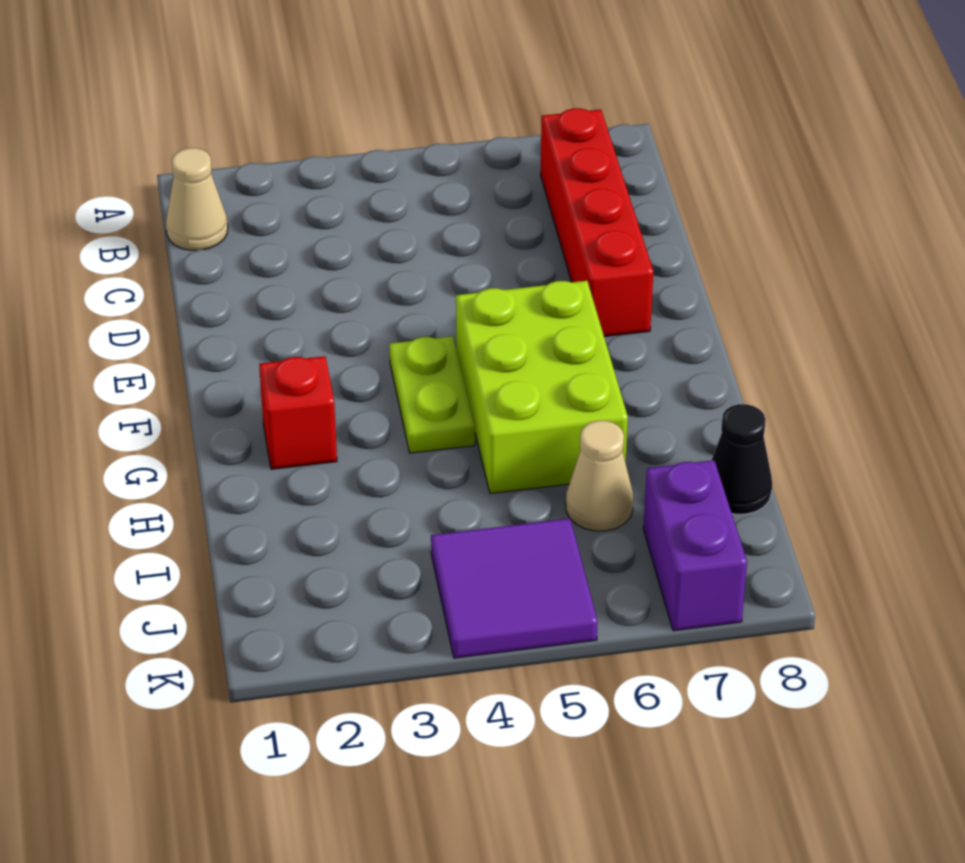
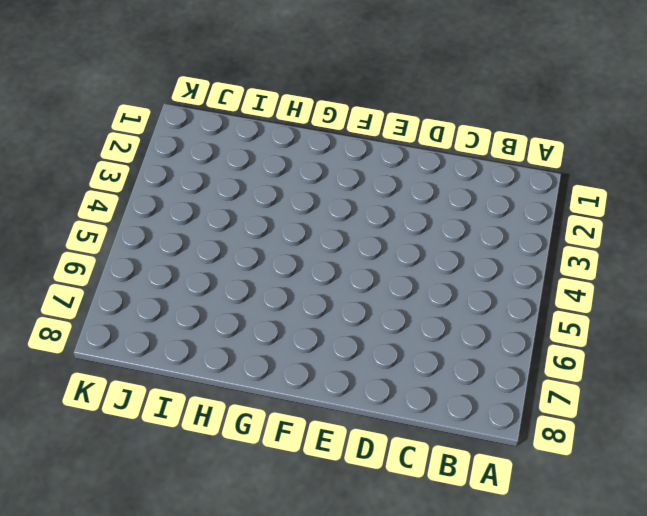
none -> tan cone B1 level 1
none -> red brick B7:E7 level 1

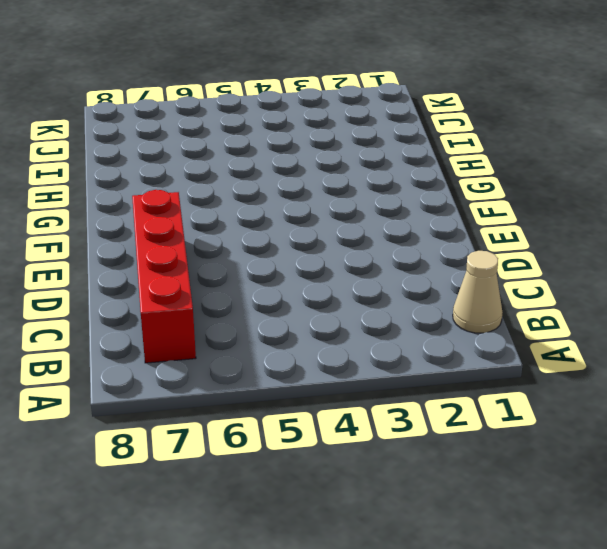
none -> lime plate F4:G4 level 1
none -> lime brick F5:H6 level 1

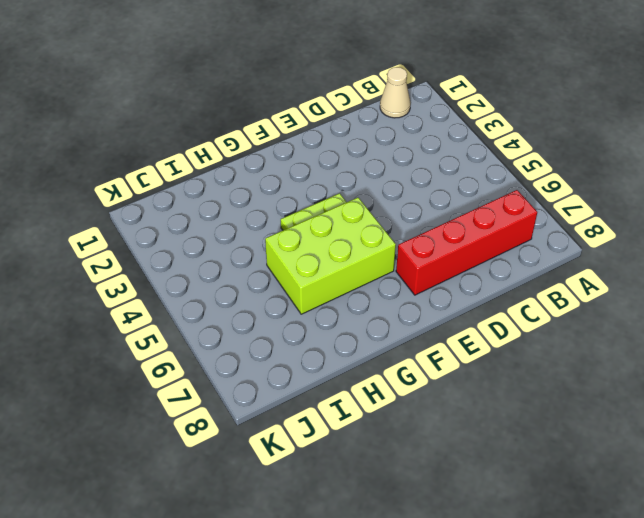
none -> red brick G2 level 1
none -> tan cone I6 level 1

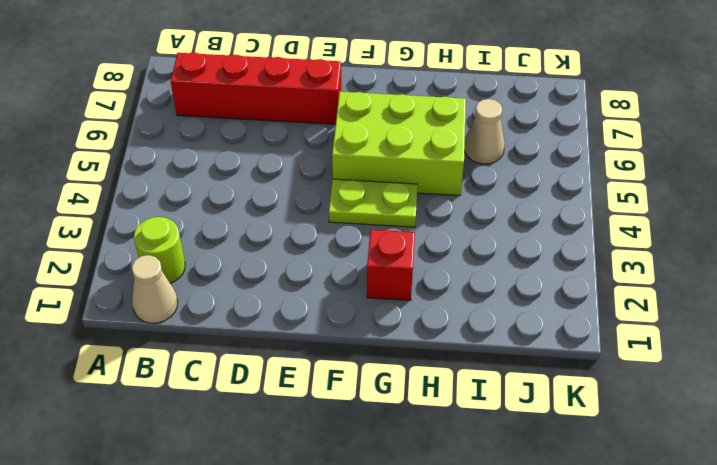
lime round brick B2 level 1 -> none
none -> black cone I8 level 1
none -> purple tile J4:K5 level 1

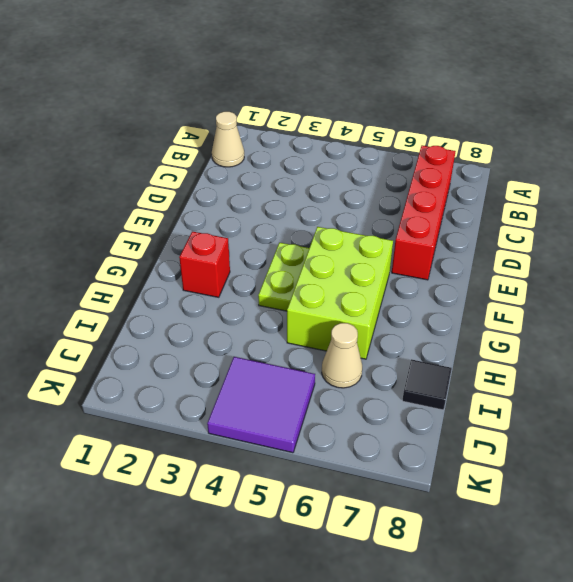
black tile I8 level 1 -> black cone I8 level 1
none -> purple brick J7:K7 level 1

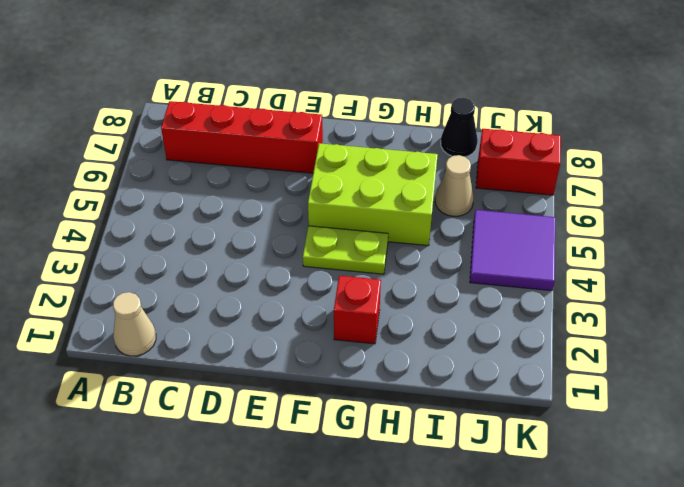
red brick J7:K7 level 1 -> purple brick J7:K7 level 1

